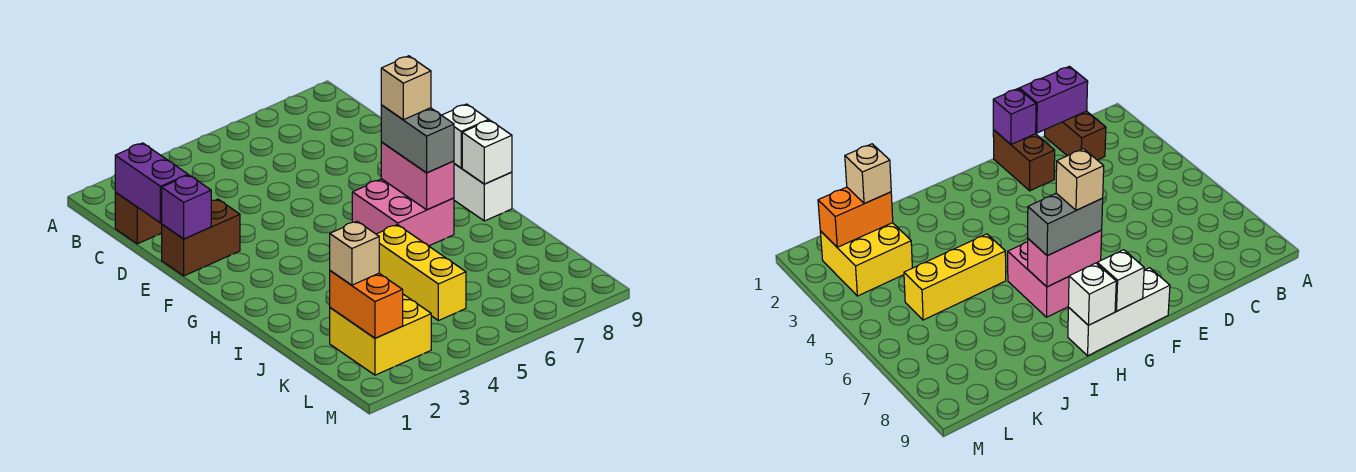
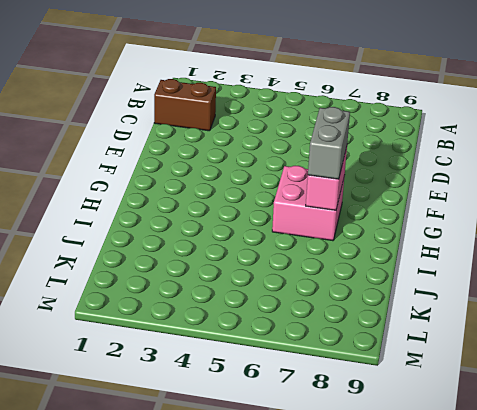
none -> brown brick E1:E2 level 1
none -> white brick F9:H9 level 1
none -> yellow brick I5:K5 level 1

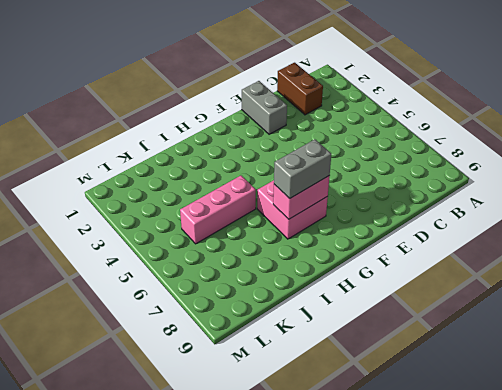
grey brick E1:E2 level 1 -> brown brick E1:E2 level 1
pink brick I5:K5 level 1 -> yellow brick I5:K5 level 1
none -> white brick F9:H9 level 1
none -> yellow brick K2:L3 level 1
none -> purple brick C1:D1 level 2

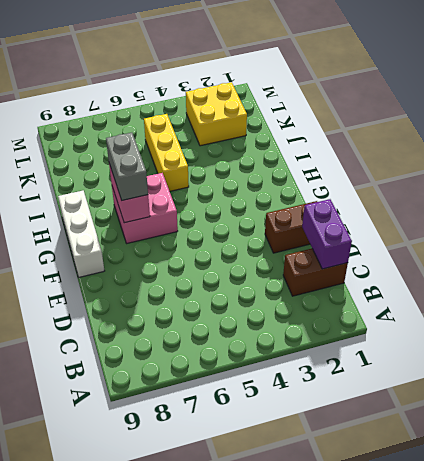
none -> purple brick E1 level 2
none -> white brick G9 level 2
none -> white brick H9 level 2

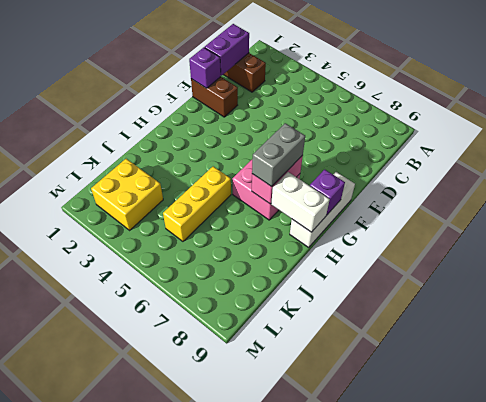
purple brick G9 level 2 -> white brick G9 level 2
white brick H8:H9 level 2 -> white brick H9 level 2
none -> orange brick K2:L2 level 2
none -> tan brick K2 level 3
none -> tan brick G7 level 4

